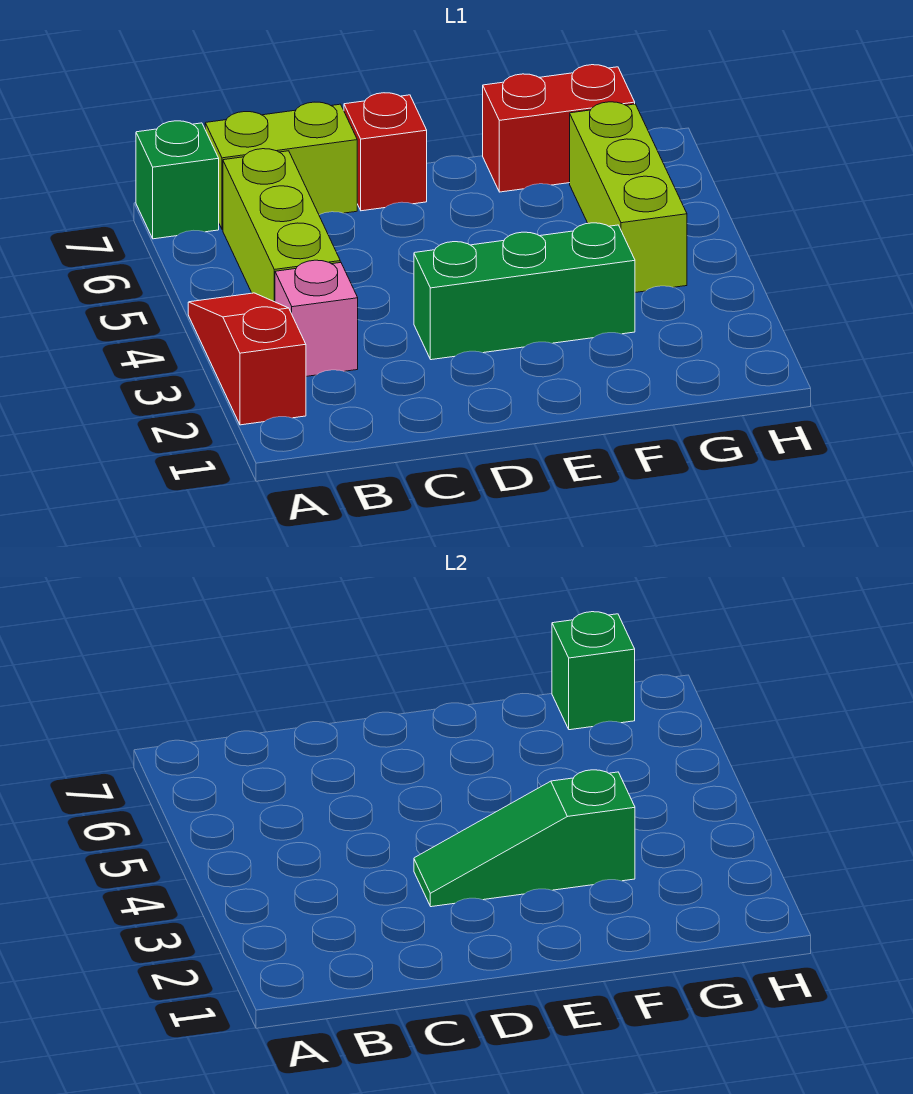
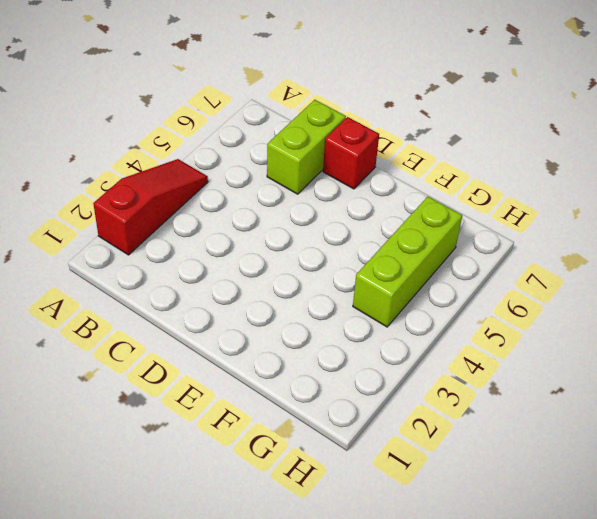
lime brick C6:C7 level 1 -> lime brick B7:C7 level 1
none -> green brick A7 level 1
none -> pink brick B3 level 1

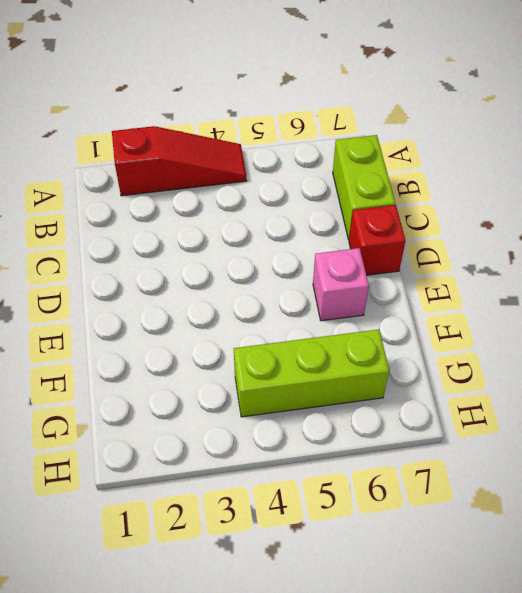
pink brick E6 level 1 -> pink brick B3 level 1
none -> green brick A7 level 1
none -> lime brick B4:B6 level 1

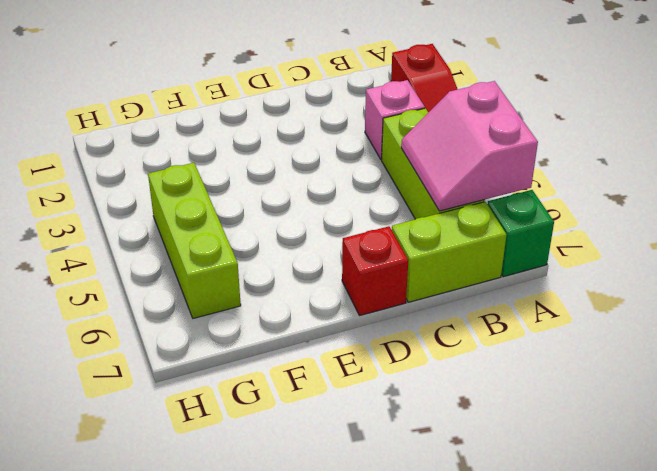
pink slope A5:B6 level 2 top A -> none
none -> green brick D3:F3 level 1
none -> red brick F7:G7 level 1

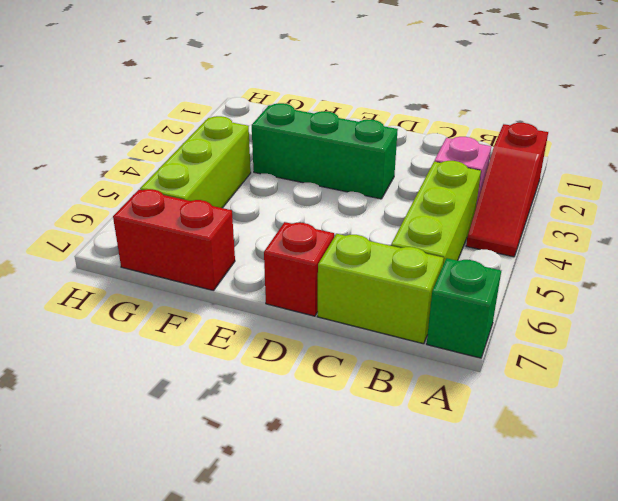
none -> green slope D3:F3 level 2 top F
none -> green brick G7 level 2

